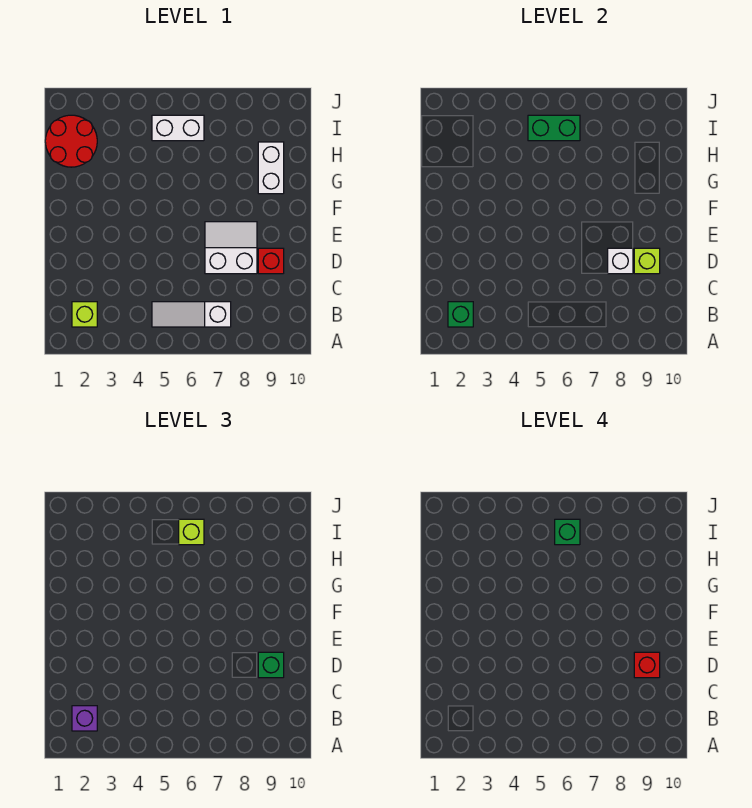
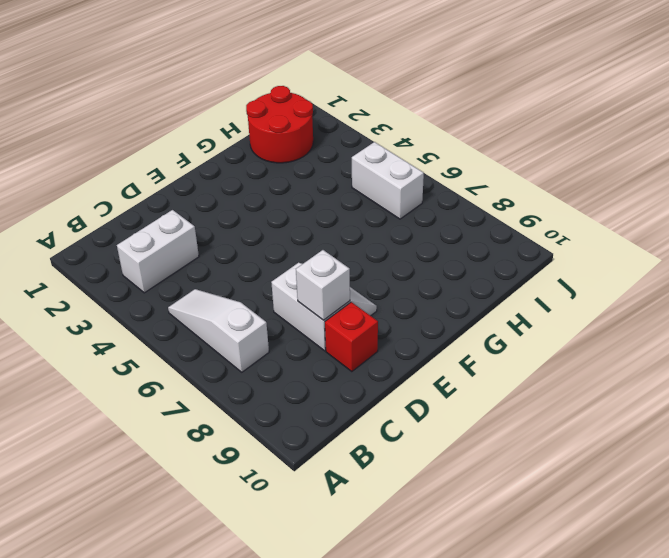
white brick B3:C3 level 1 -> white brick G9:H9 level 1
none -> lime brick B2 level 1
none -> green brick B2 level 2
none -> lime brick D9 level 2

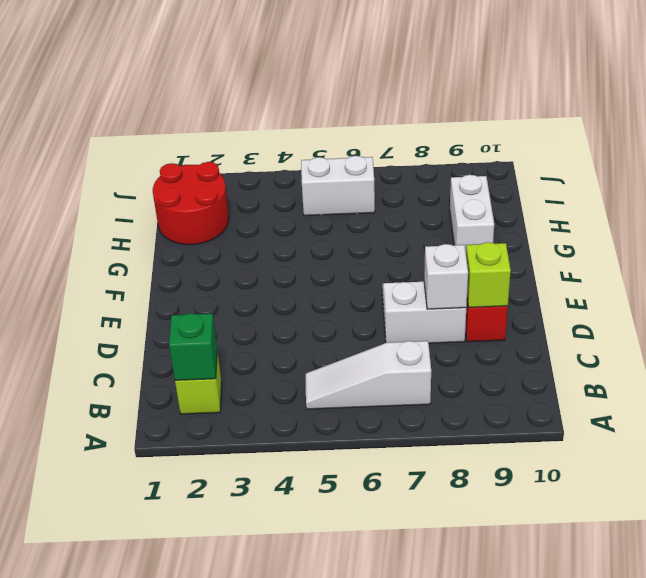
none -> green brick I5:I6 level 2
none -> purple brick B2 level 3
none -> green brick D9 level 3

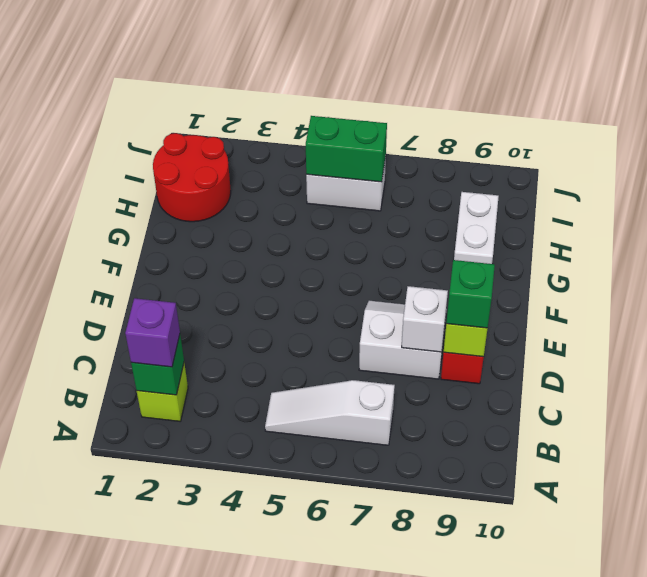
none -> lime brick I6 level 3
none -> red brick D9 level 4
none -> green brick I6 level 4

